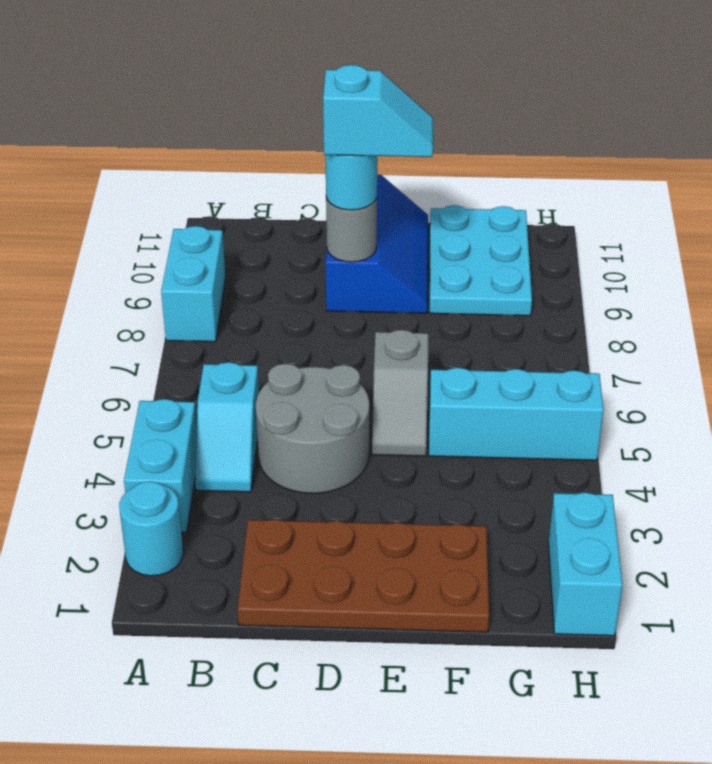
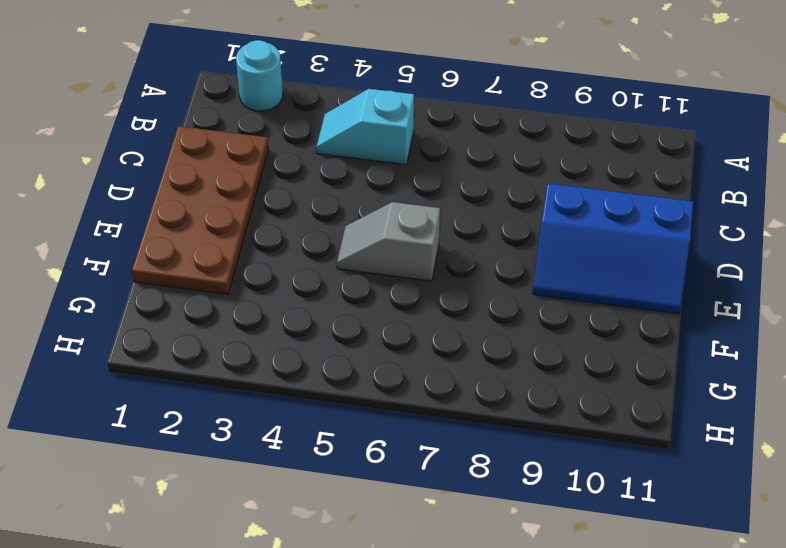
none -> cyan brick A3:A4 level 1
none -> cyan brick A8:A9 level 1
none -> grey round brick C4:D5 level 1

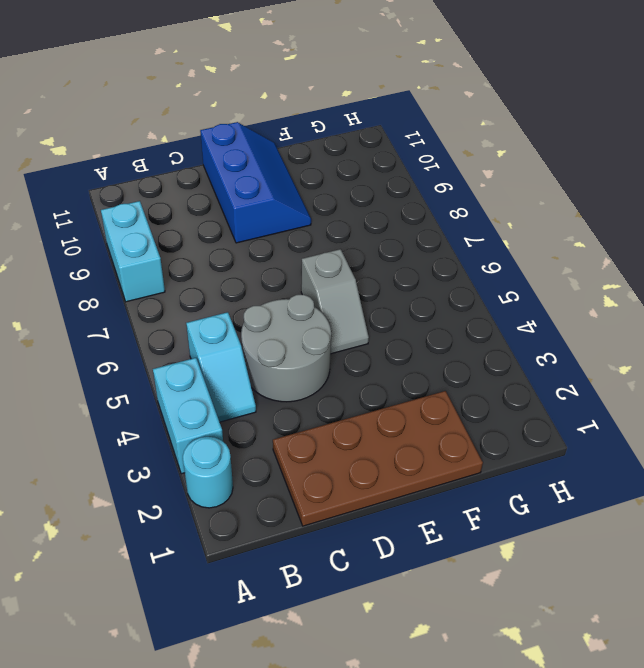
none -> cyan brick F5:H5 level 1
none -> cyan plate F9:G11 level 1
none -> cyan brick H1:H2 level 1

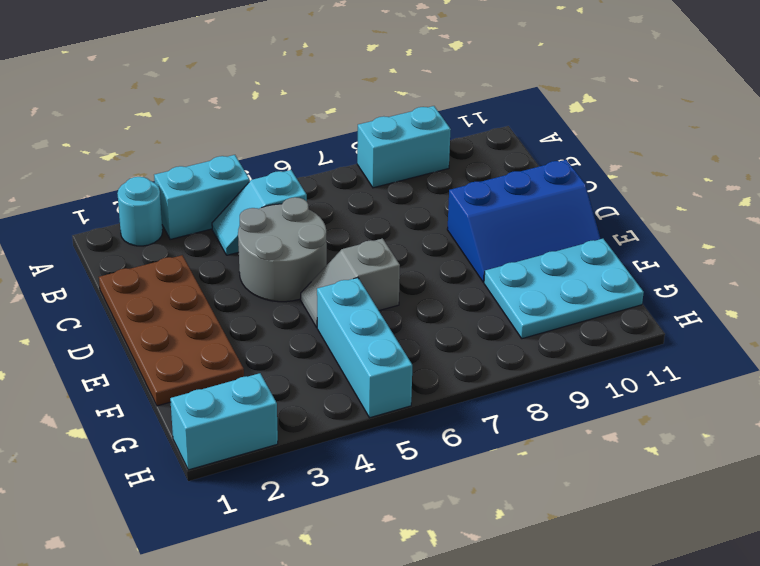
none -> grey round brick D9 level 2
none -> cyan round brick D9 level 3
none -> cyan slope D9:E9 level 4 top D

